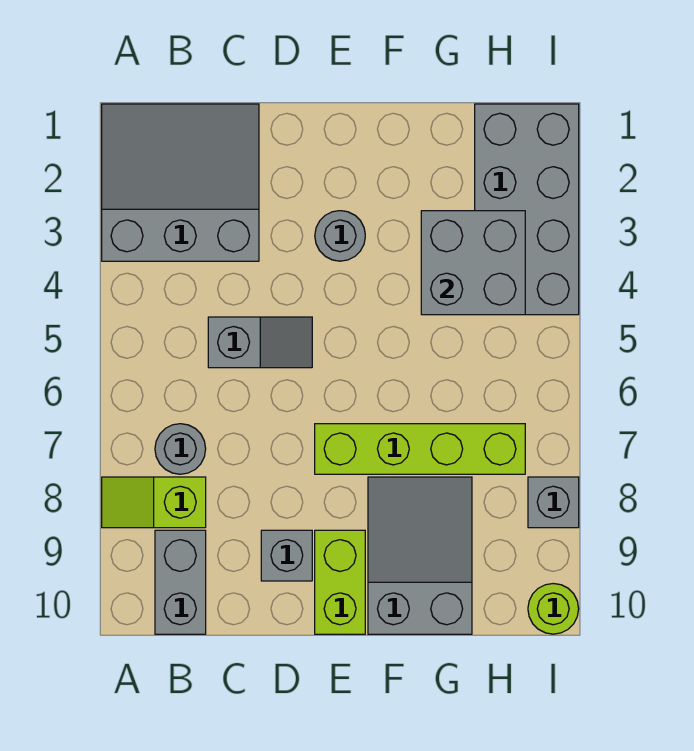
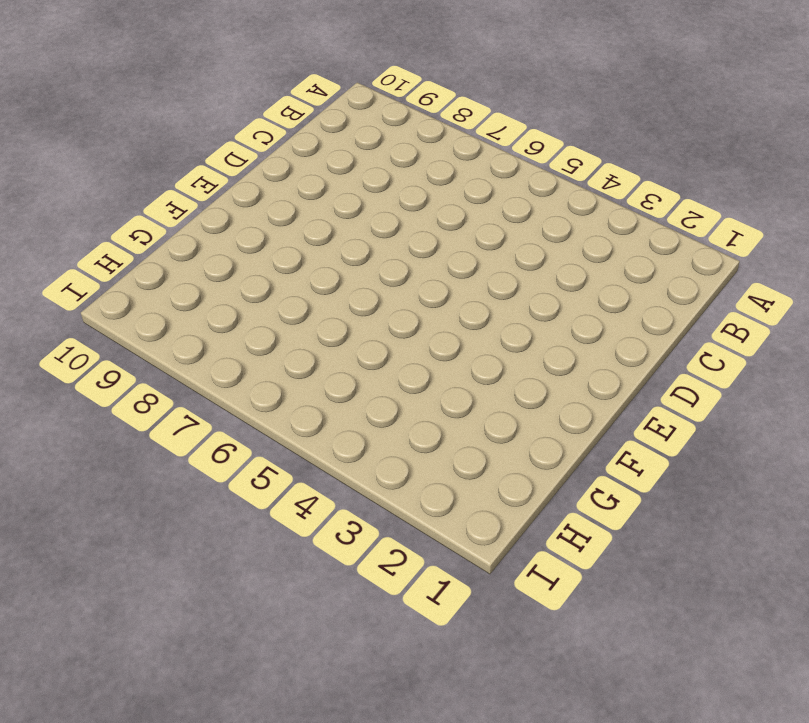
none -> grey slope A1:C3 level 1 top 3
none -> lime slope A8:B8 level 1 top B
none -> grey round brick B7 level 1

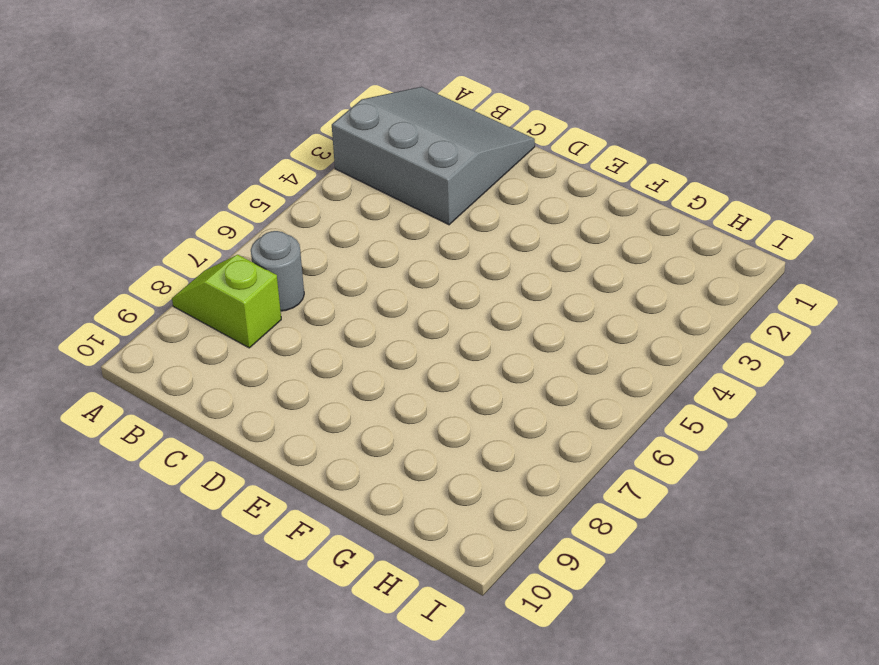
none -> grey brick B9:B10 level 1
none -> grey slope C5:D5 level 1 top C
none -> grey brick D9 level 1

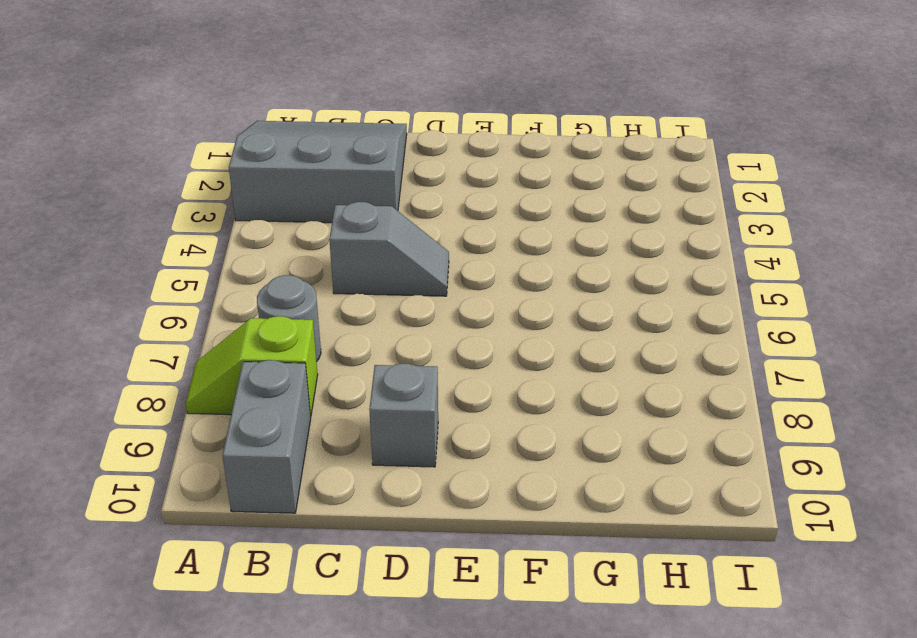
none -> grey round brick E3 level 1
none -> lime brick E7:H7 level 1
none -> lime brick E9:E10 level 1

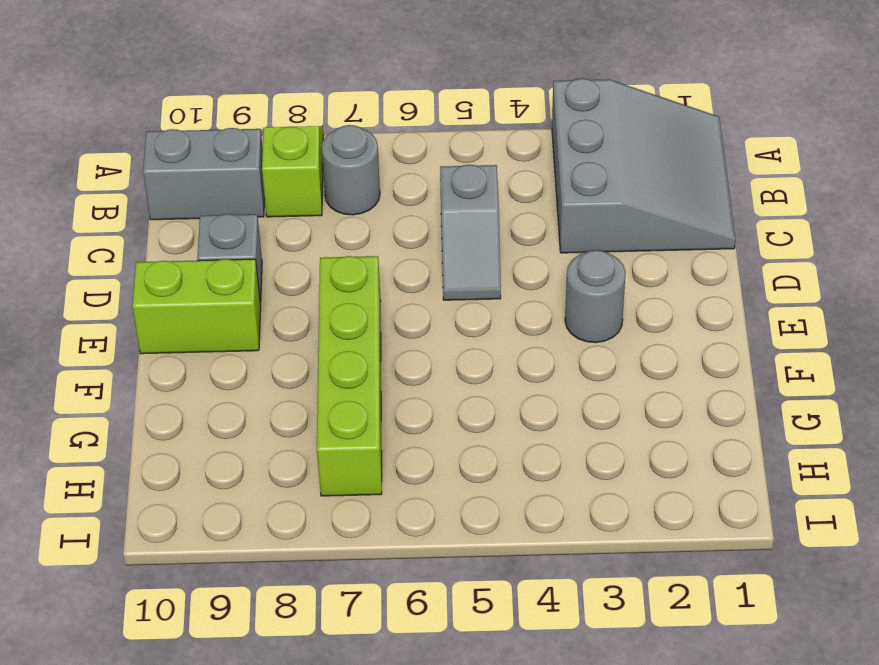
none -> grey slope F8:G10 level 1 top 10
none -> grey brick H1:I4 level 1
none -> grey brick I8 level 1

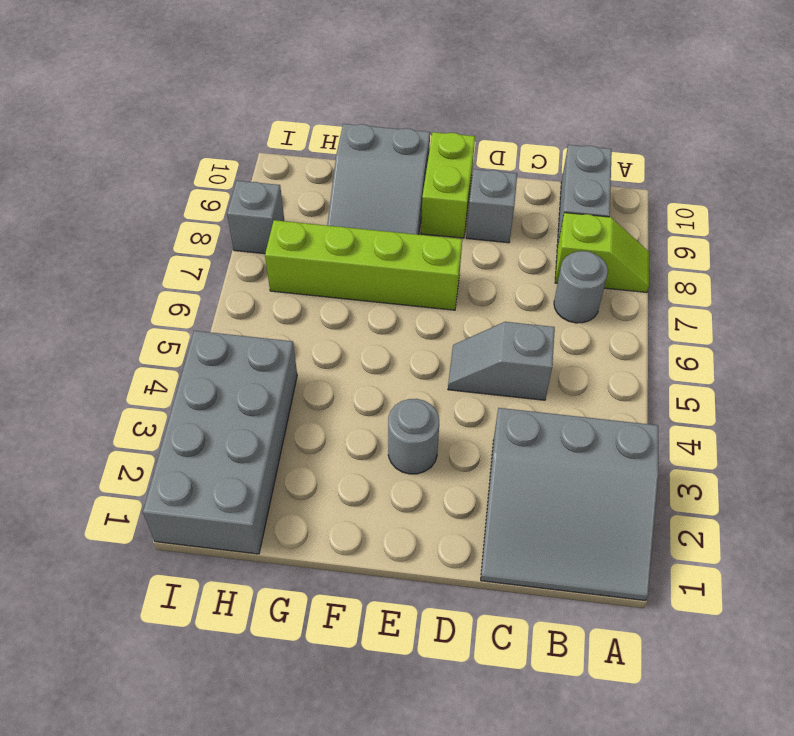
none -> lime round brick I10 level 1
none -> grey brick G3:H4 level 2

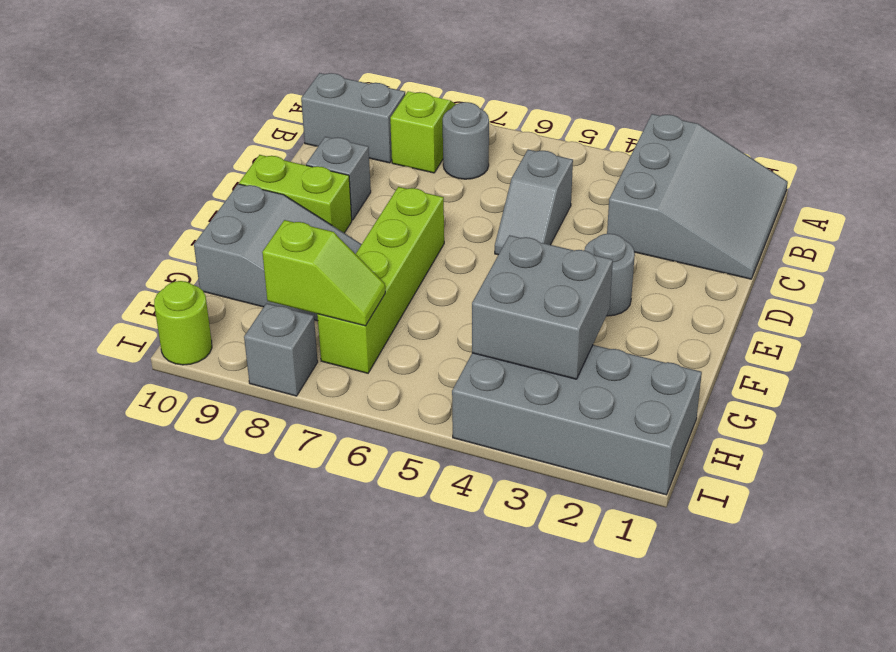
lime slope H7:H8 level 2 top 8 -> none

